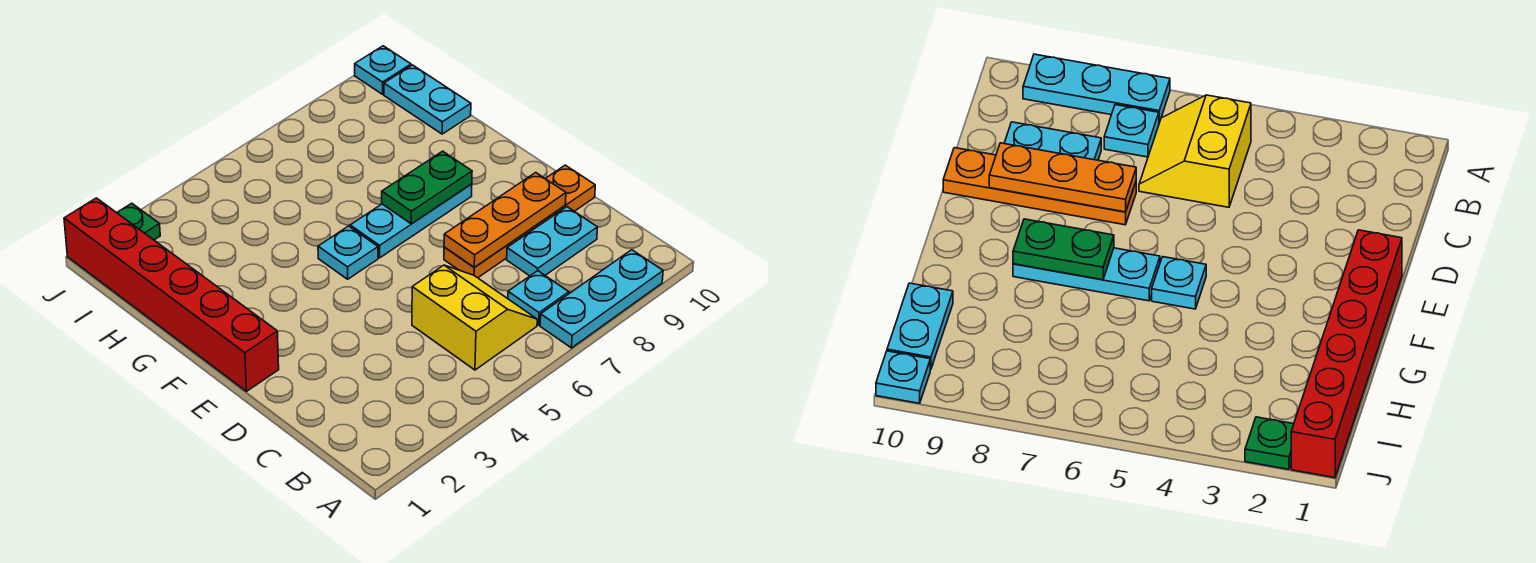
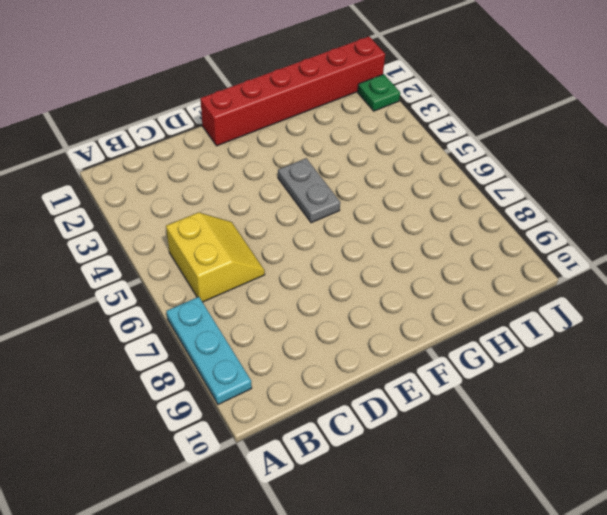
yellow slope B5:C6 level 1 top B -> yellow slope B5:C6 level 1 top 5
grey plate F4:F5 level 1 -> cyan plate F5 level 1
none -> cyan plate B7 level 1
none -> cyan plate C8:C9 level 1
none -> orange plate D7:D10 level 1

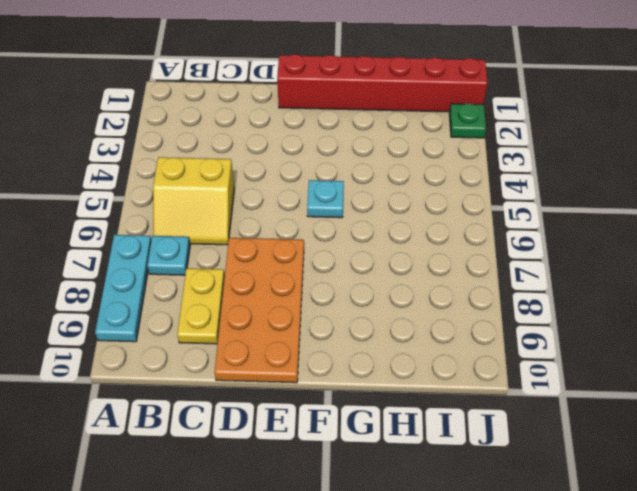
yellow plate C8:C9 level 1 -> cyan plate C8:C9 level 1
orange plate D7:E10 level 1 -> orange plate D7:D10 level 1
none -> cyan plate F6:F8 level 1
none -> cyan plate H10:I10 level 1
none -> cyan plate J10 level 1

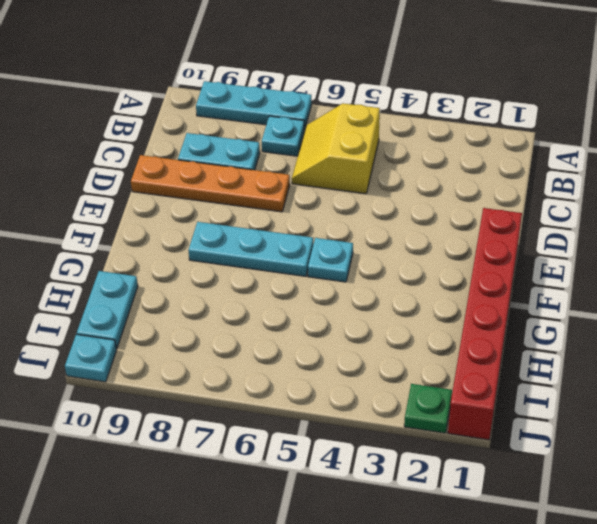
none -> orange plate D7:D9 level 2
none -> green plate F7:F8 level 2

